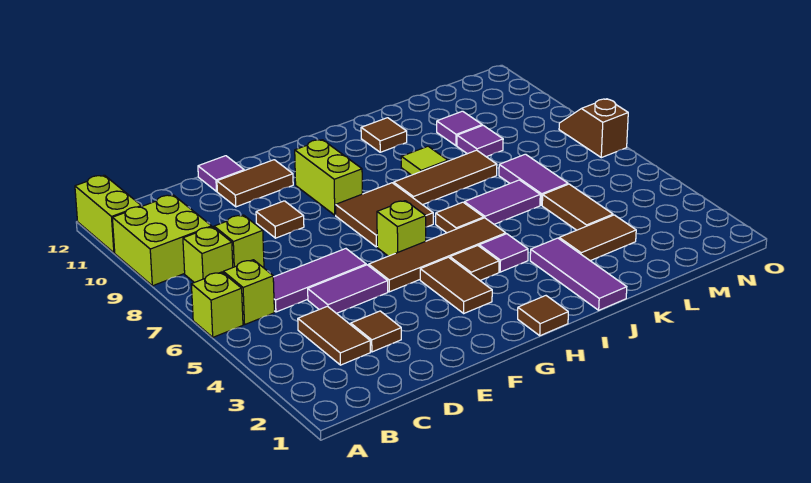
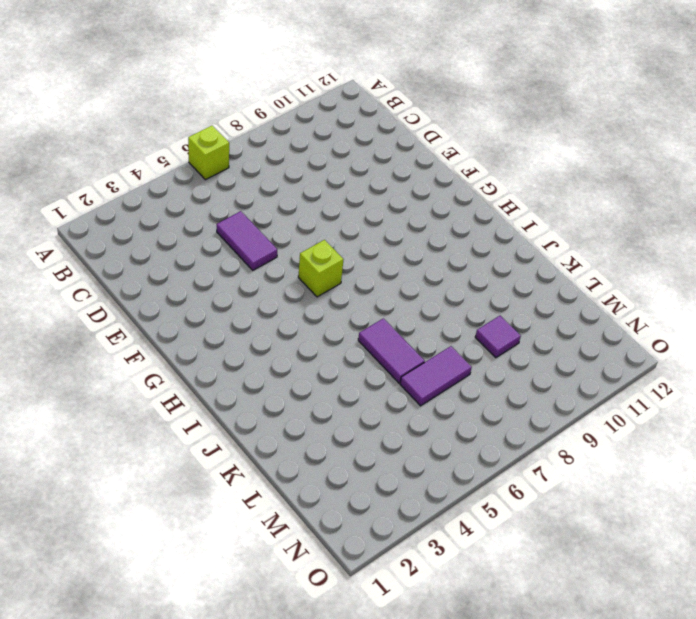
none -> lime brick A9:B10 level 1
none -> lime brick A11:A12 level 1
none -> lime brick B6 level 1
none -> lime brick B8 level 1

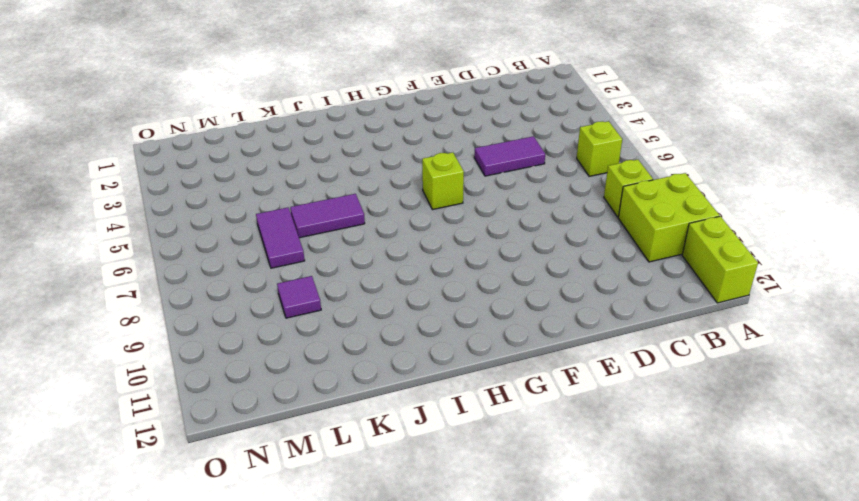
none -> lime brick A6 level 1
none -> brown tile C3:C4 level 1
none -> purple tile C6:E6 level 1
none -> lime brick C8 level 1

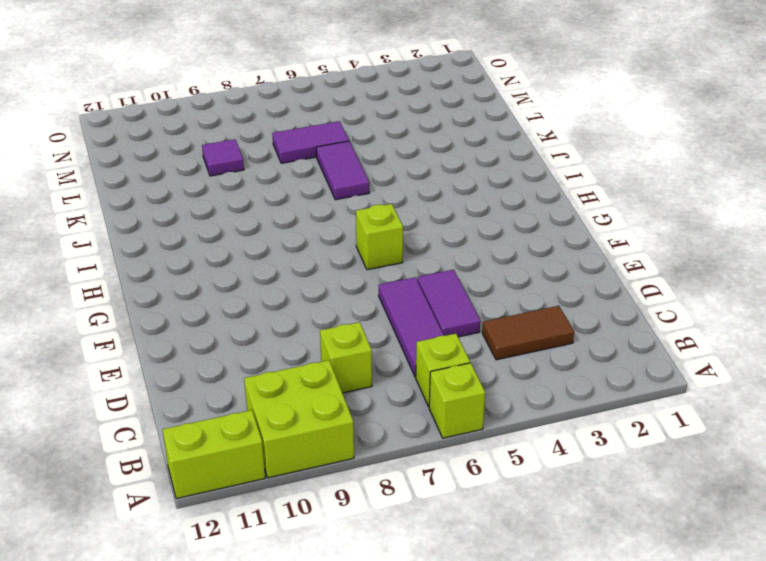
none -> lime brick B8 level 1
none -> brown tile D3 level 1
none -> brown tile E9 level 1
none -> brown tile E11:F11 level 1

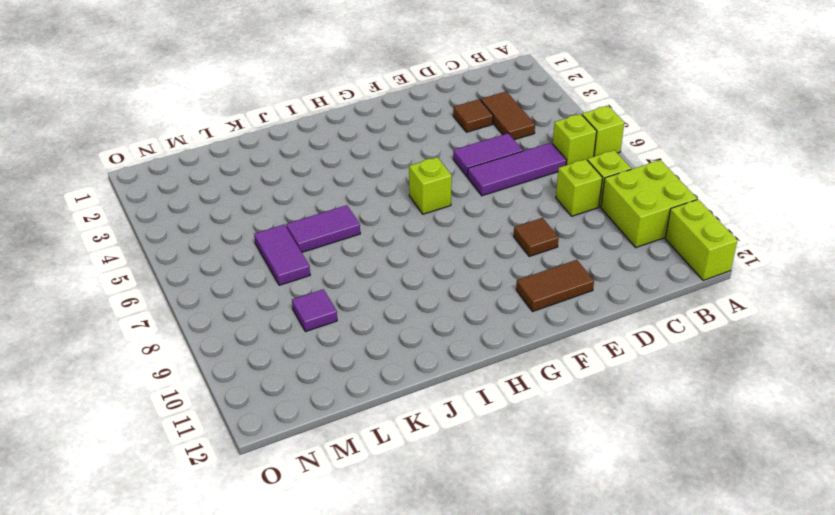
none -> purple tile E12 level 1
none -> brown tile F5:I5 level 1
none -> brown tile G3:G4 level 1
none -> brown tile G7:H8 level 1

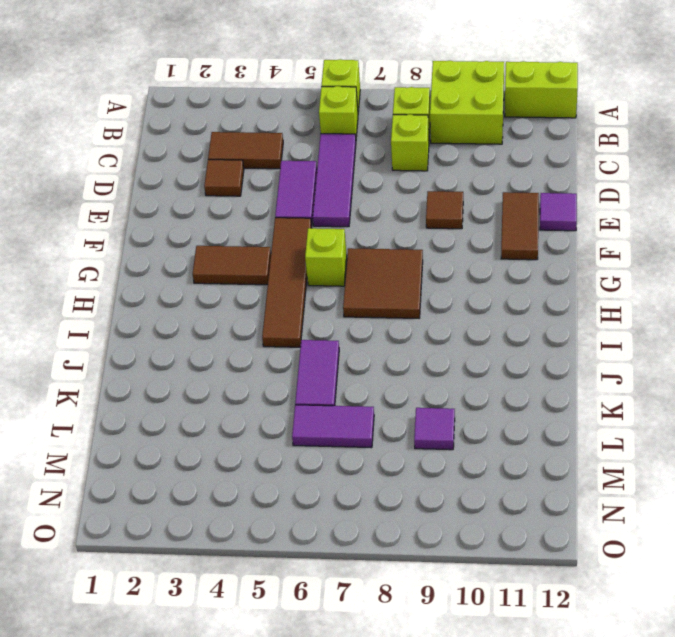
none -> lime brick G9:G10 level 1
none -> brown tile H1 level 1
none -> brown tile H4 level 1
none -> purple tile I4 level 1

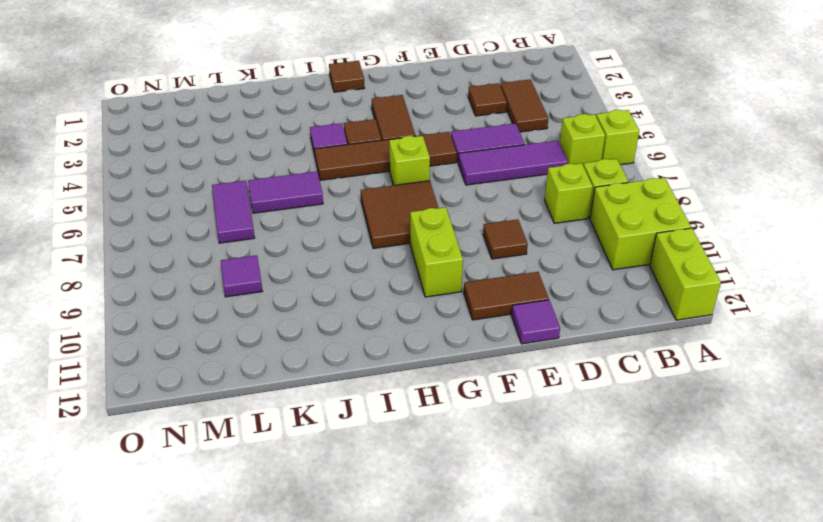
none -> brown tile I6 level 1
none -> brown tile I8:K8 level 1
none -> purple tile J1:J3 level 1
none -> lime tile J9 level 1

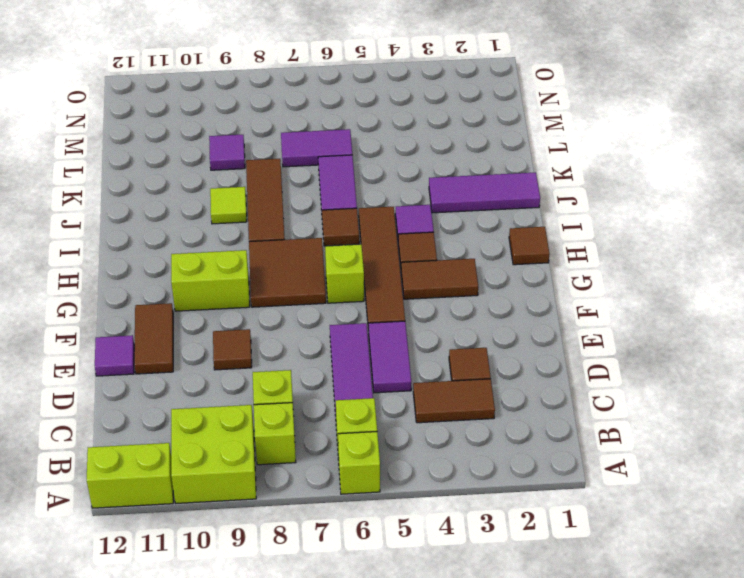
none -> brown tile J11 level 1
none -> brown tile K3:L3 level 1
none -> brown tile L4:L5 level 1
none -> purple tile L10 level 1

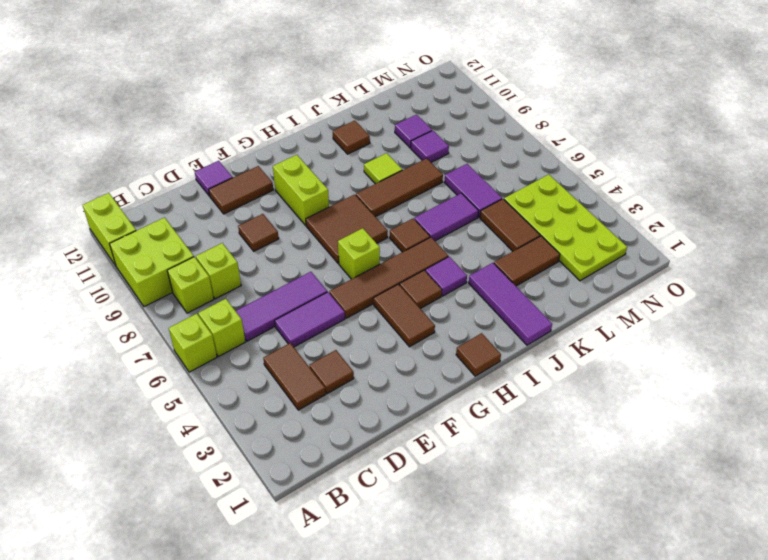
lime plate M2:N5 level 1 -> none
none -> brown slope O7:O8 level 1 top 7

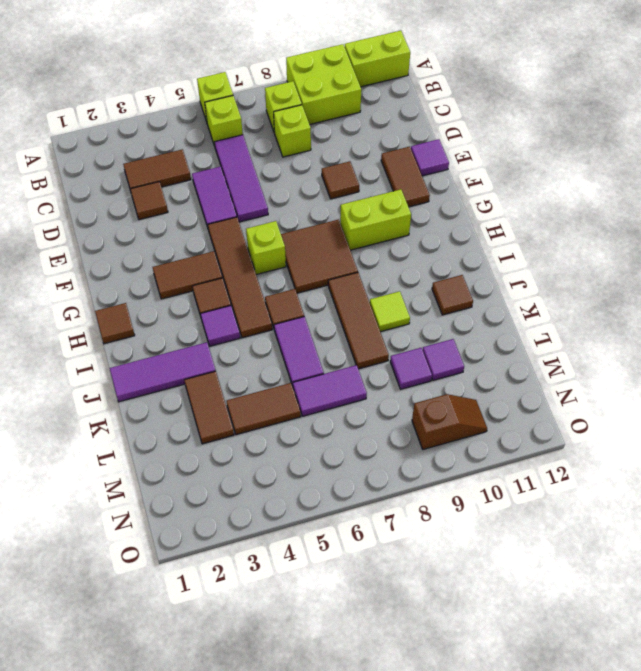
brown slope N9:N10 level 1 top 9 -> brown slope O7:O8 level 1 top 7

